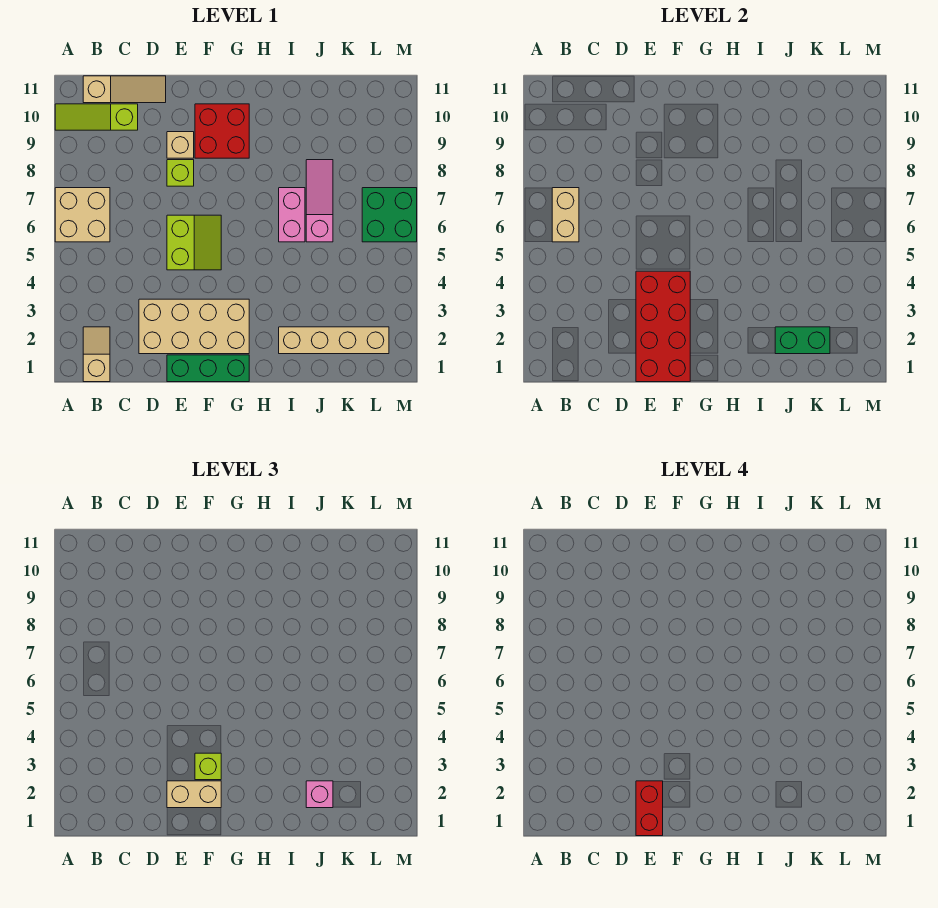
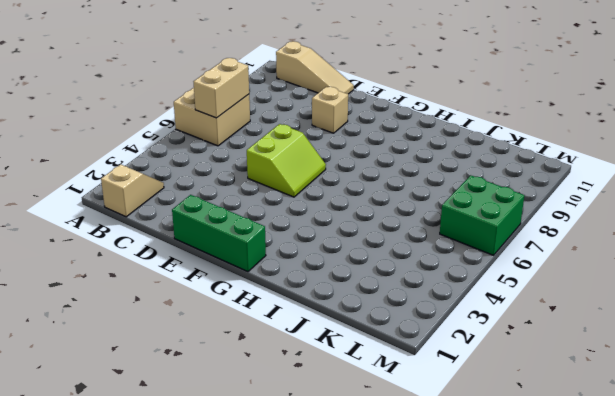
none -> lime slope A10:C10 level 1 top C
none -> tan brick D2:G3 level 1
none -> lime brick E8 level 1

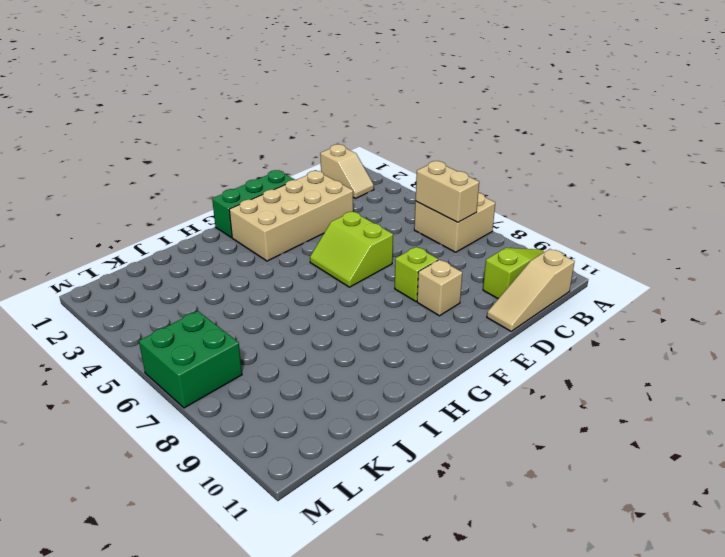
none -> red brick F9:G10 level 1
none -> tan brick I2:L2 level 1
none -> pink brick I6:I7 level 1

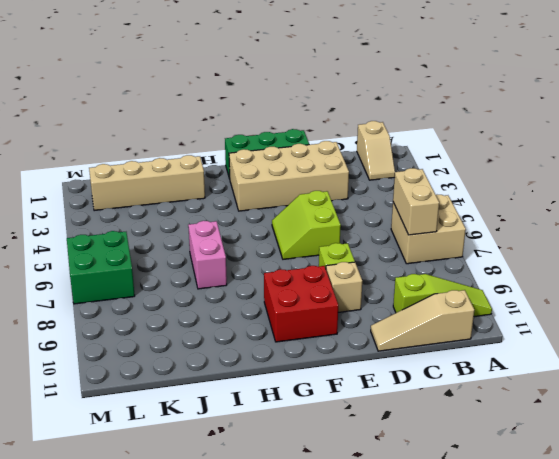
none -> pink slope J6:J8 level 1 top 6
none -> red brick E1:F4 level 2
none -> green brick J2:K2 level 2

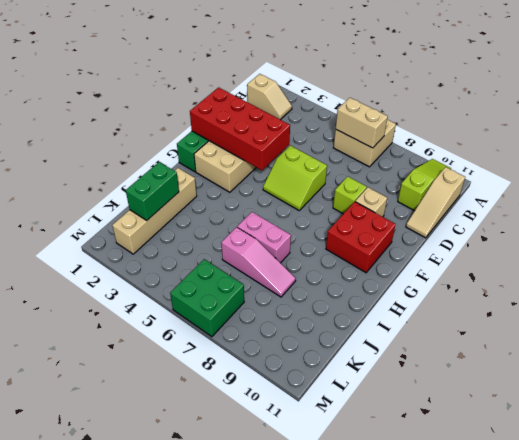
none -> tan brick E2:F2 level 3
none -> lime brick F3 level 3
none -> pink brick J2 level 3

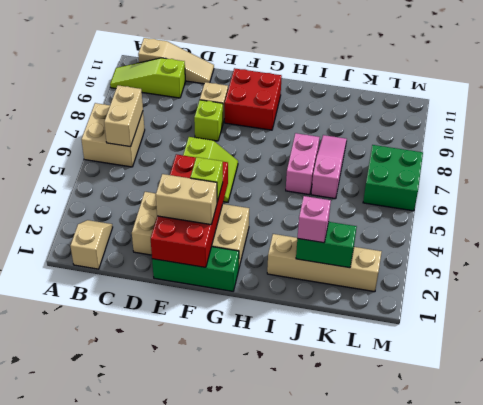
none -> red brick E1:E2 level 4

